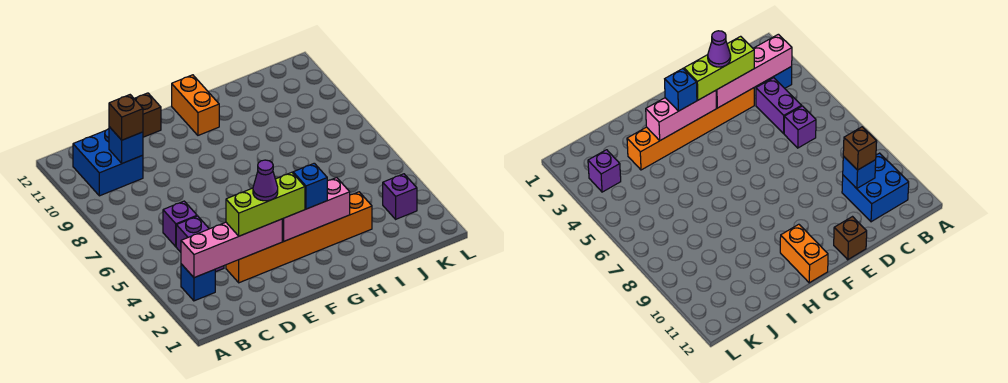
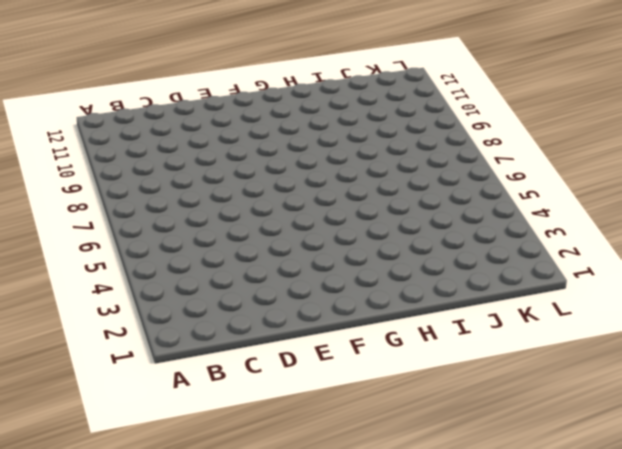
none -> blue brick B3 level 1
none -> blue brick B10:C11 level 1
none -> purple brick C4:C5 level 1

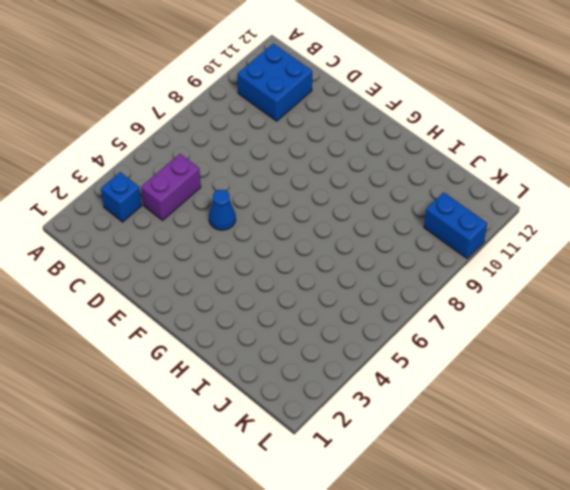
blue cone E5 level 1 -> none
blue brick K10:L10 level 1 -> none
none -> purple brick C6 level 1
none -> orange brick D3:I3 level 1
none -> brown brick E12 level 1

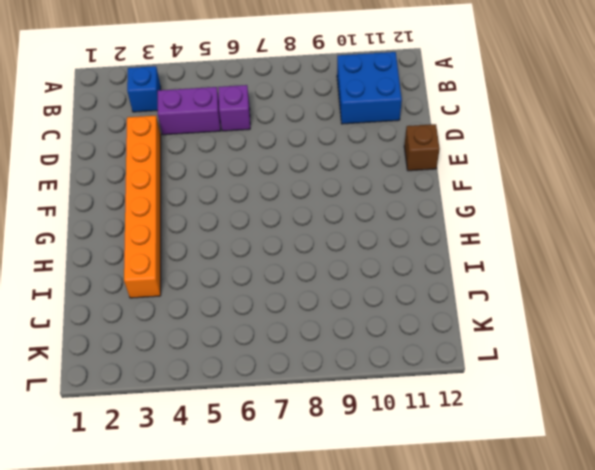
none -> orange brick G11:G12 level 1
none -> purple brick K3 level 1
none -> pink brick B3:E3 level 2

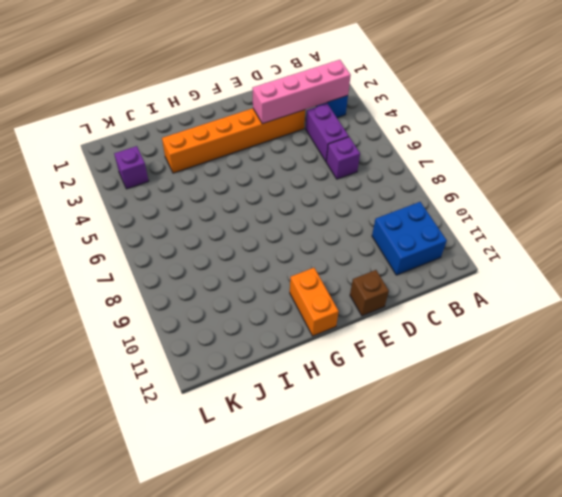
none -> blue brick C10 level 2
none -> pink brick F3:H3 level 2
none -> brown brick C10 level 3

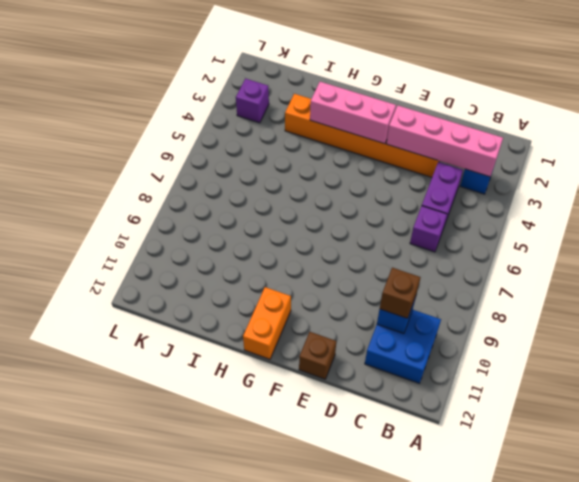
none -> lime brick D3:F3 level 3
none -> blue brick G3 level 3
none -> purple cone E3 level 4

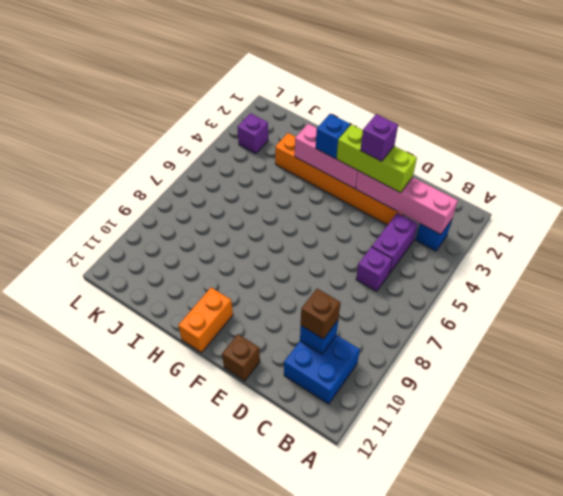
purple brick E3 level 4 -> purple cone E3 level 4

